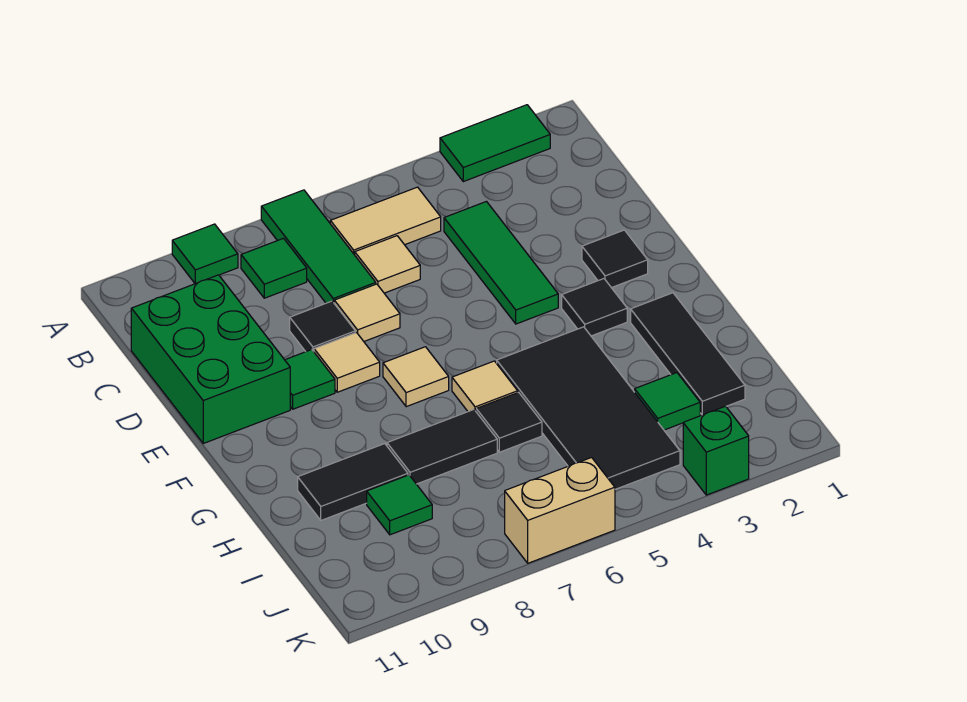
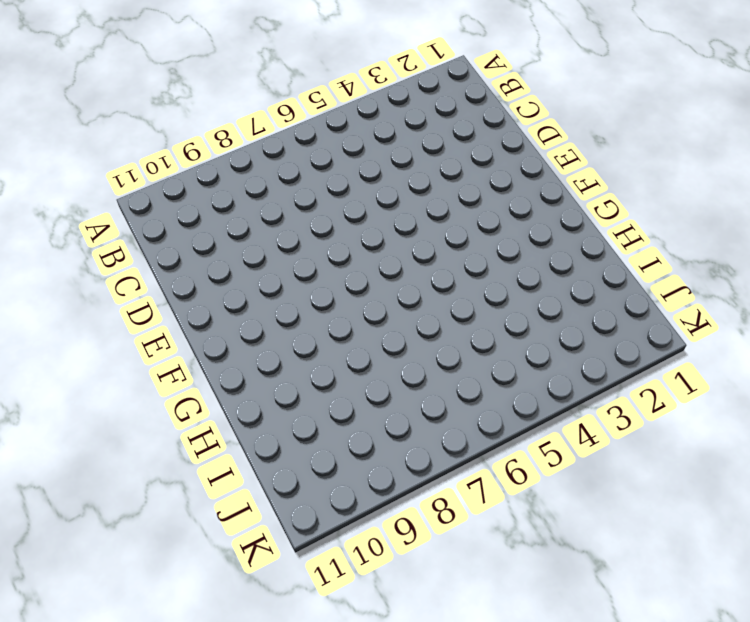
none -> green tile A2:A3 level 1
none -> green tile A7:C7 level 1
none -> green tile A9 level 1

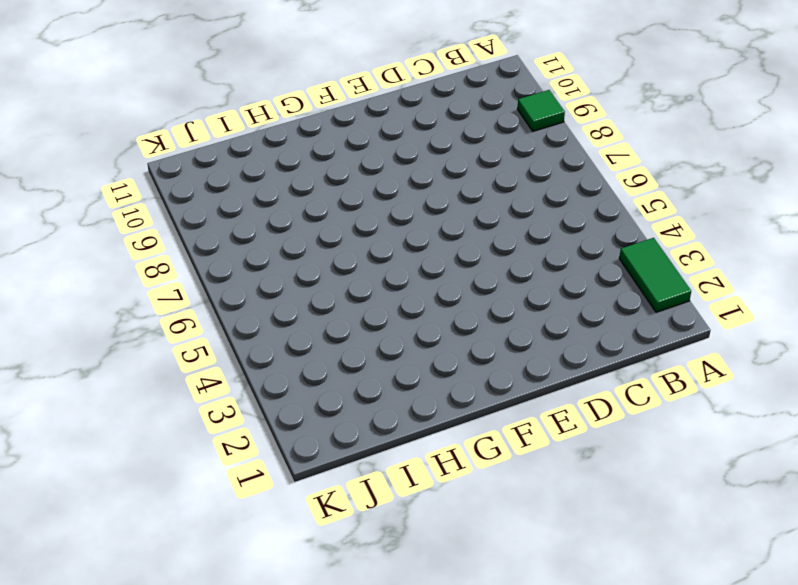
none -> green tile A7:C7 level 1
none -> tan tile B5:B6 level 1
none -> green tile B8 level 1

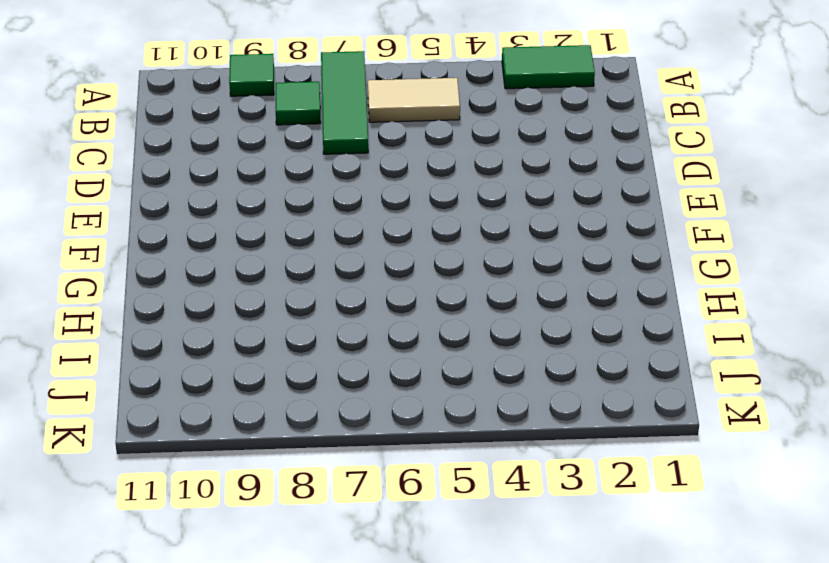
none -> green tile C4:E4 level 1
none -> tan tile C6 level 1
none -> green brick C10:E11 level 1

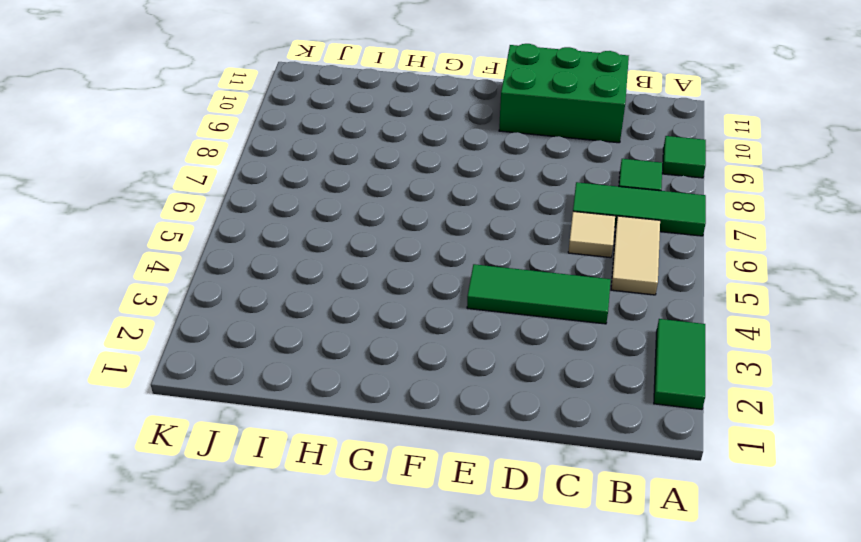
none -> tan tile D7 level 1
none -> black tile D8 level 1
none -> black tile E2 level 1

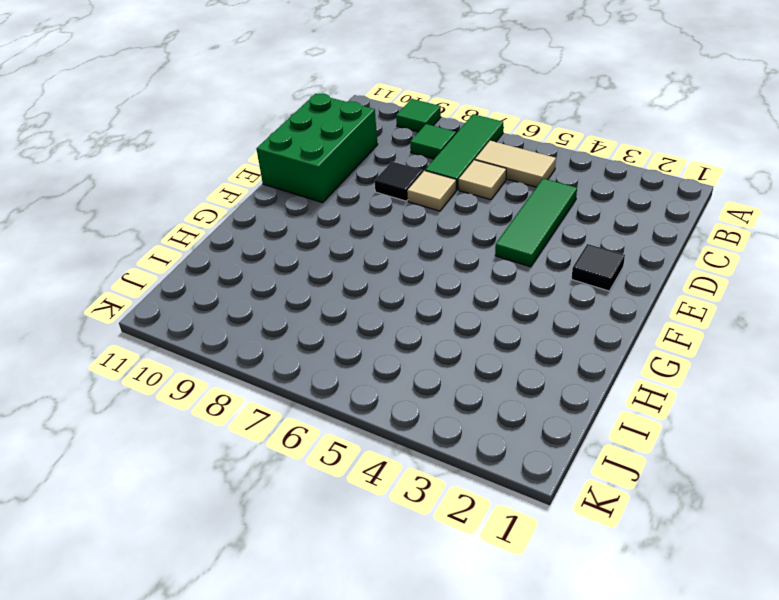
none -> green tile A2:A3 level 1
none -> tan tile E8 level 1
none -> green tile E9 level 1

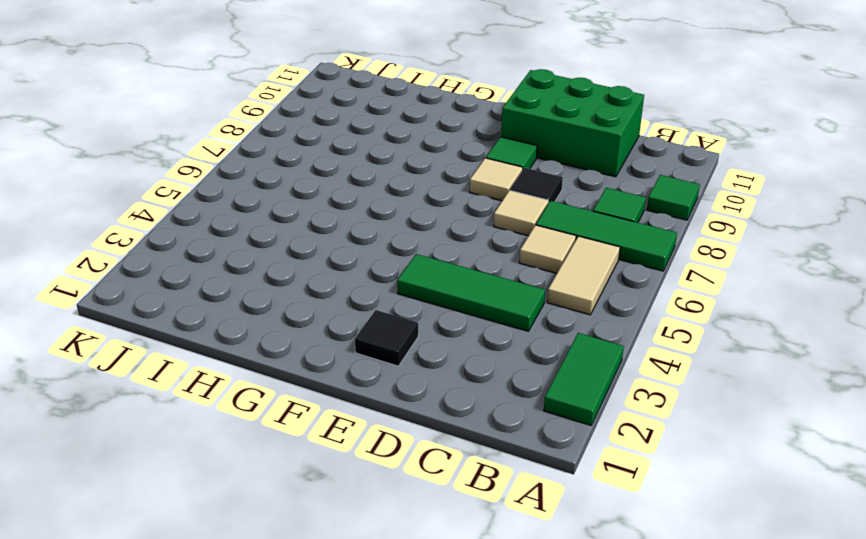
none -> black tile F3 level 1
none -> tan tile F7 level 1
none -> black tile G2:I2 level 1

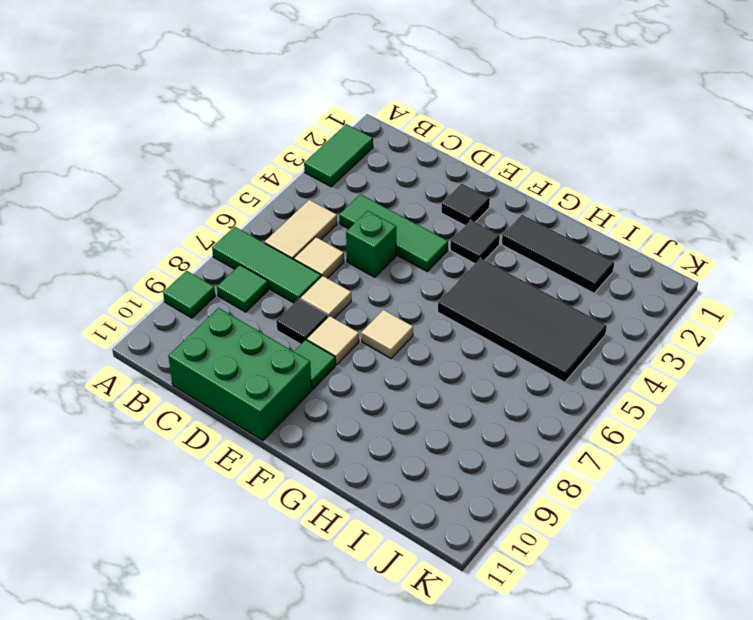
green brick D5 level 1 -> green brick K3 level 1
none -> tan tile G6 level 1
none -> black tile H6 level 1
none -> black tile H7:H8 level 1

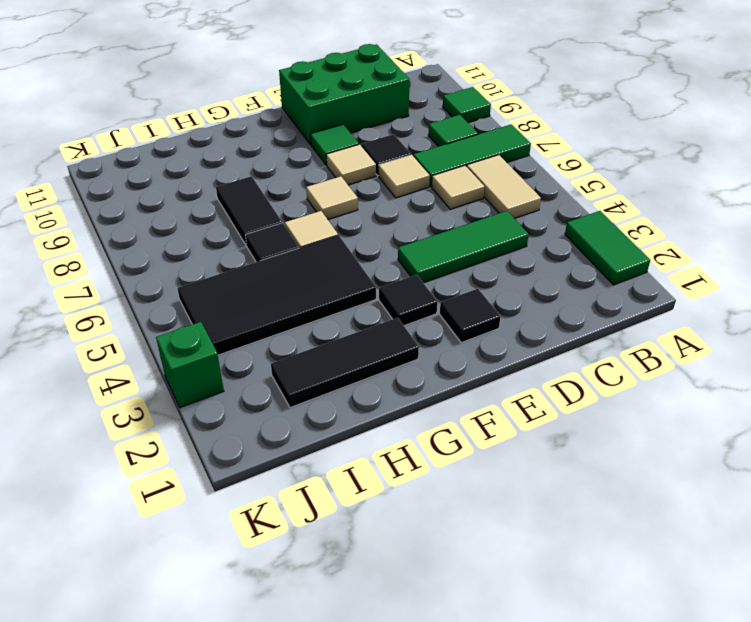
none -> black tile H9:H10 level 1
none -> green tile I3 level 1
none -> green tile I9 level 1

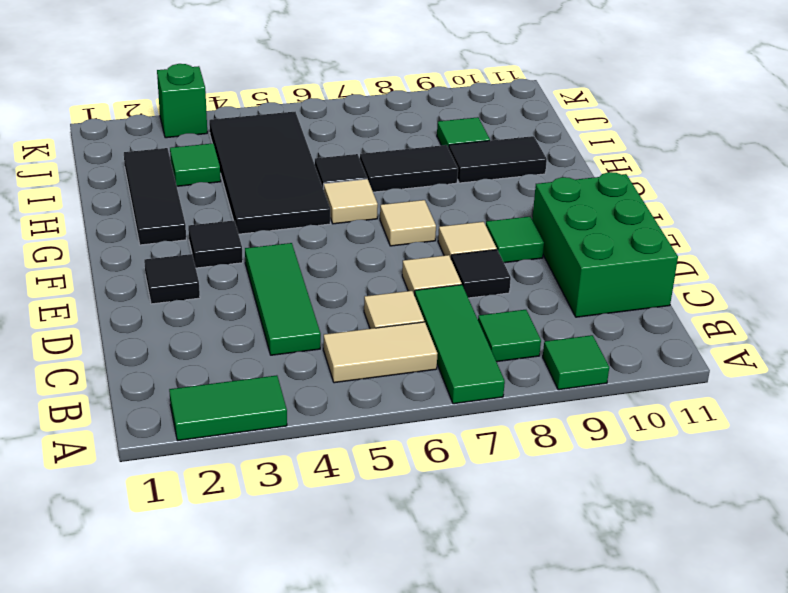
none -> tan brick K6:K7 level 1

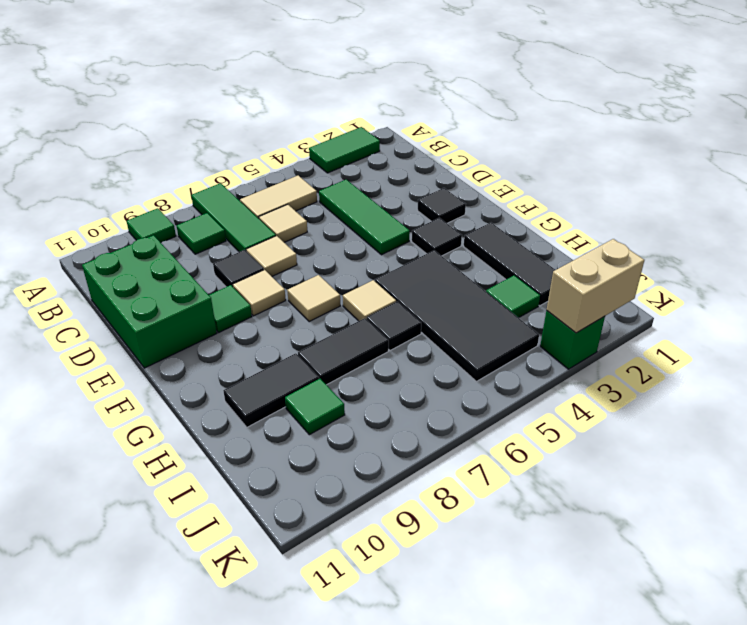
tan brick K2:K3 level 2 -> tan brick K6:K7 level 1

